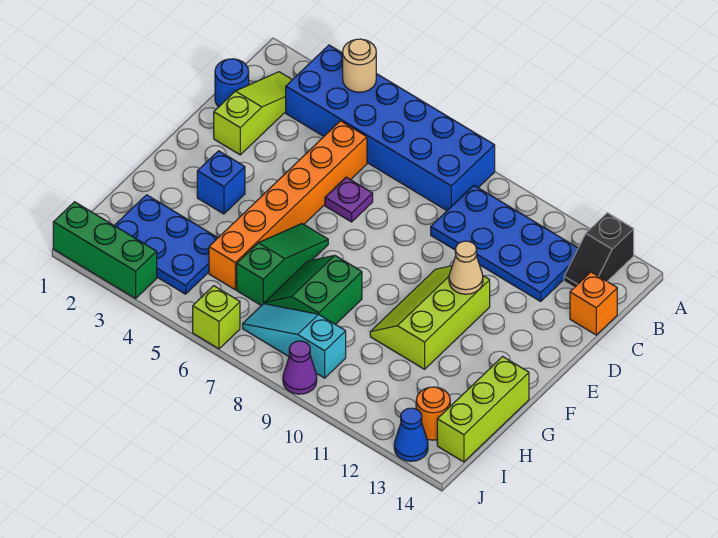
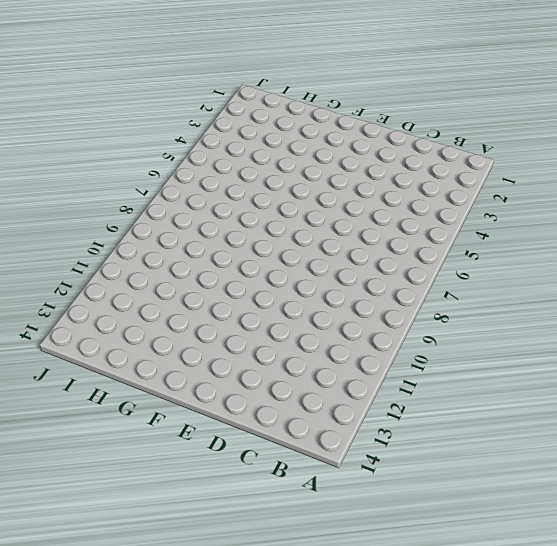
none -> blue brick A3:B8 level 1
none -> black slope A13:B13 level 1 top A
none -> lime slope B2:D2 level 1 top D

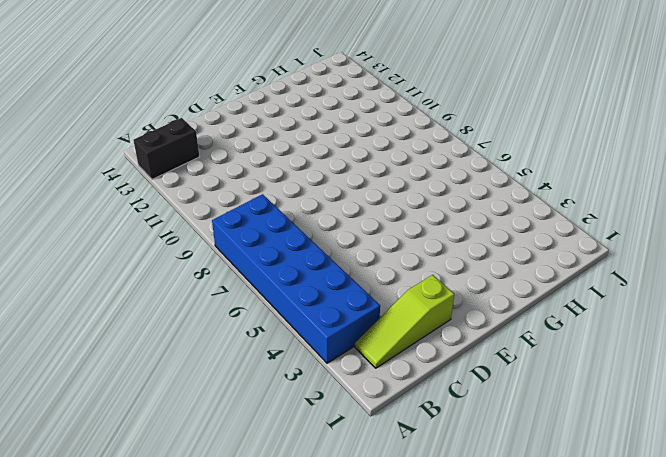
black brick A13:B13 level 1 -> black slope A13:B13 level 1 top A
none -> blue plate B9:C12 level 1
none -> blue round brick C1 level 1
none -> orange brick C5:H5 level 1

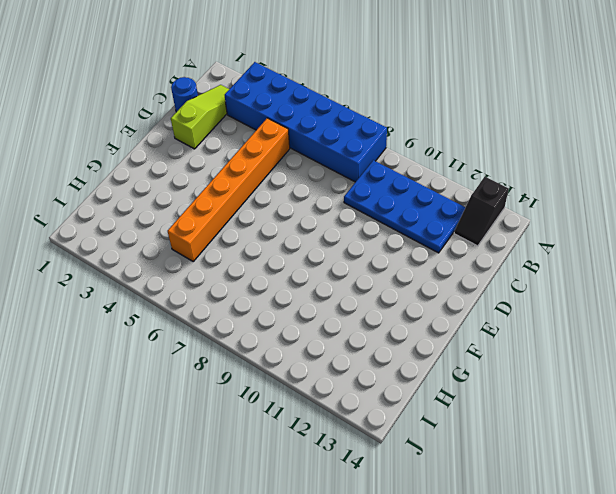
none -> orange brick C14 level 1
none -> purple plate D6 level 1
none -> lime slope E10:G11 level 1 top 11

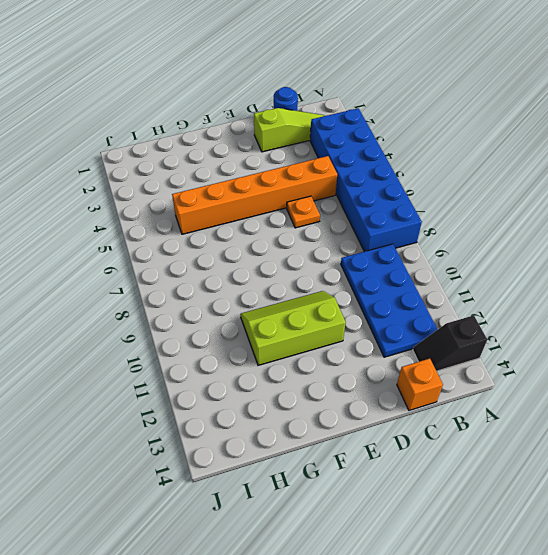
orange plate D6 level 1 -> purple plate D6 level 1
none -> blue brick F3 level 1
none -> green slope F6:H6 level 1 top H
none -> green slope G7:H8 level 1 top 8

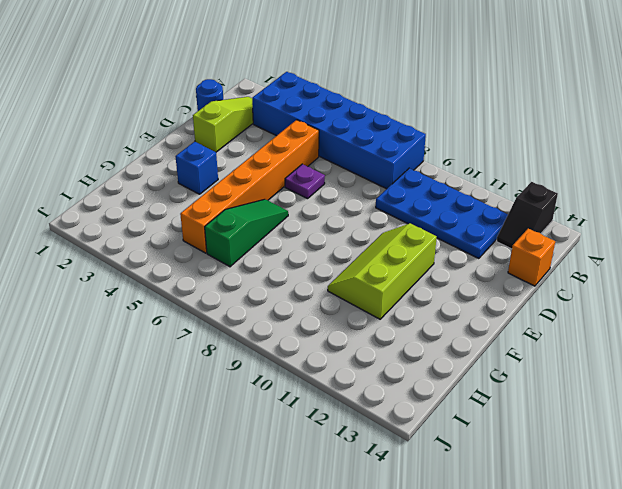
none -> green slope G7:H8 level 1 top 8
none -> lime brick G14:I14 level 1
none -> blue plate H2:I4 level 1

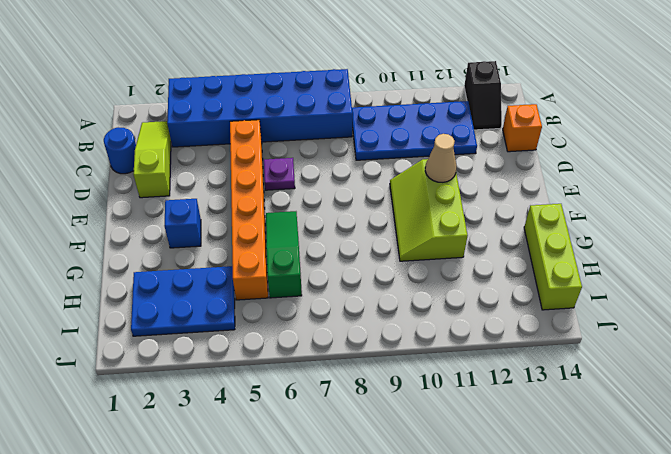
none -> green slope G7:H8 level 1 top 8
none -> cyan slope I7:I9 level 1 top 9
none -> orange round brick I13 level 1

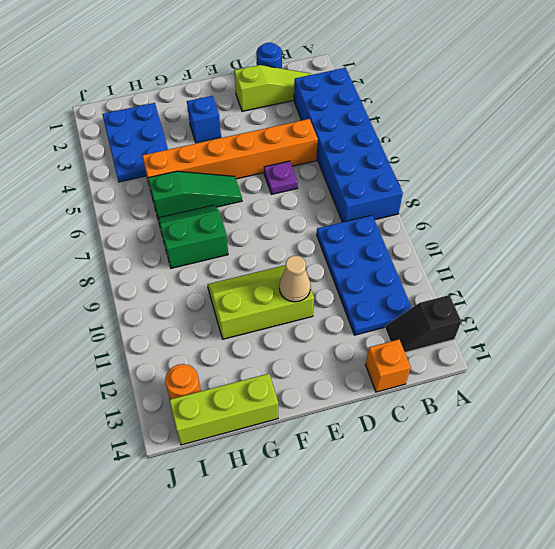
none -> cyan slope I7:I9 level 1 top 9
none -> green brick J1:J3 level 1
none -> lime brick J6 level 1

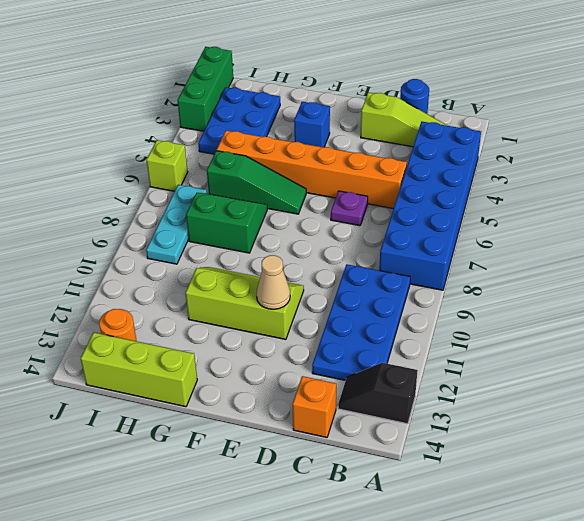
cyan plate I7:I9 level 1 -> cyan slope I7:I9 level 1 top 9
none -> purple cone J9 level 1
none -> blue cone J13 level 1
none -> tan round brick A4 level 2

